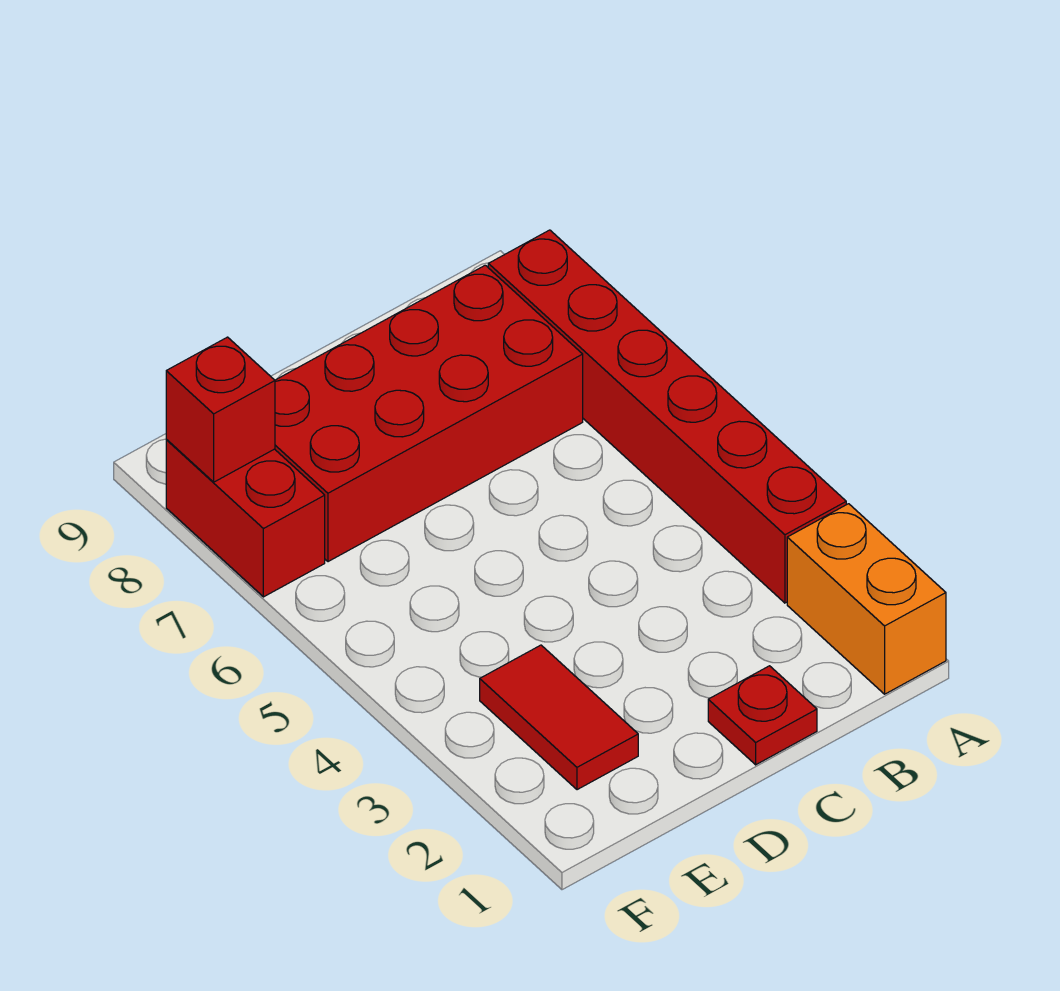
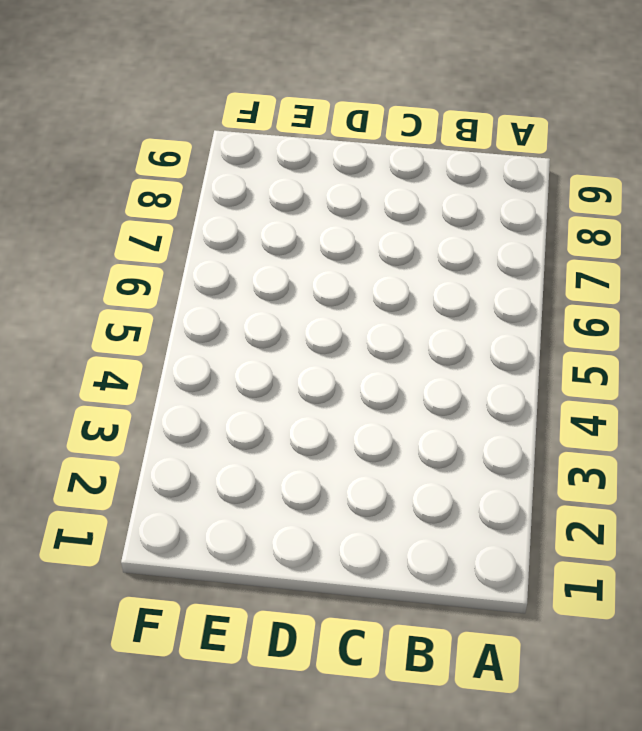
none -> orange brick A1:A2 level 1
none -> red brick A3:A8 level 1

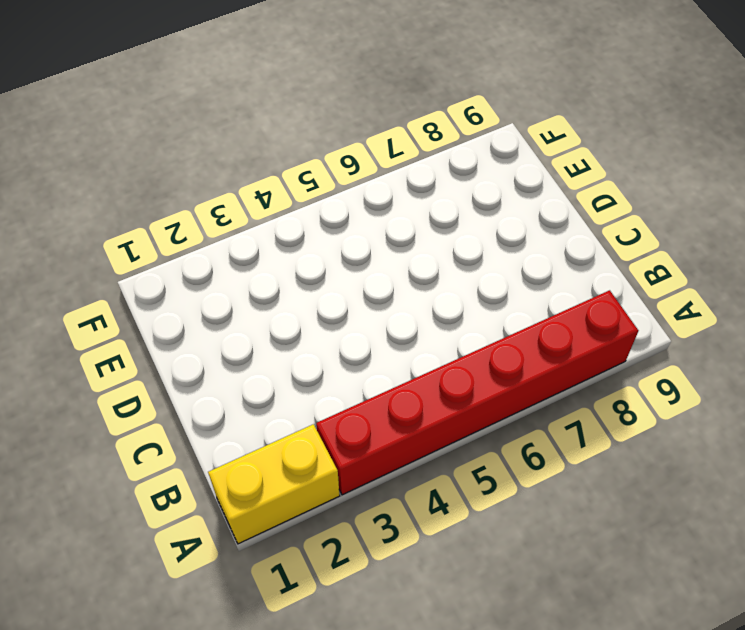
yellow brick A1:A2 level 1 -> orange brick A1:A2 level 1
none -> red brick B7:E8 level 1
none -> red plate C1 level 1

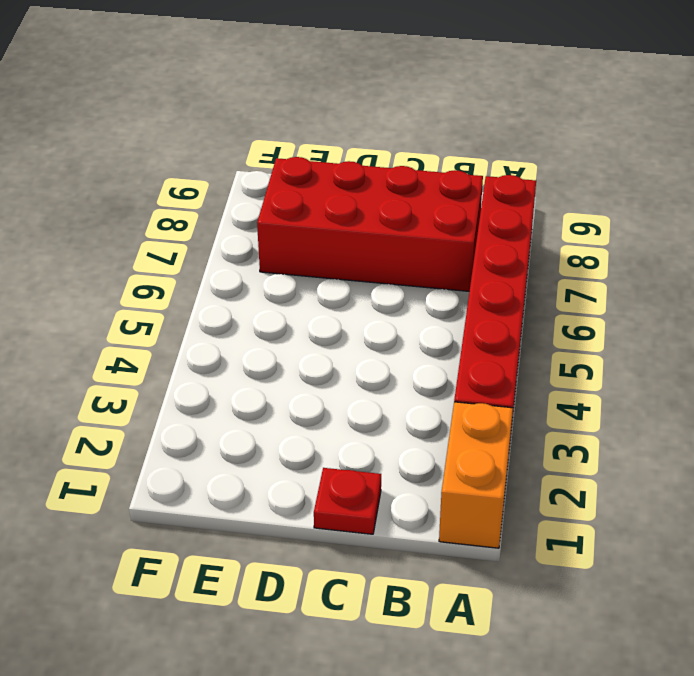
none -> red tile E2:E3 level 1
none -> red brick F7:F8 level 1

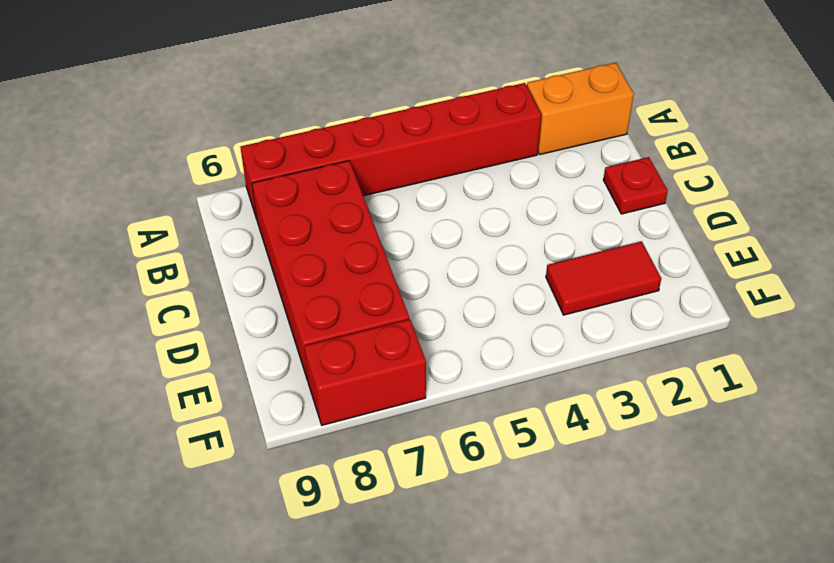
none -> red brick F8 level 2

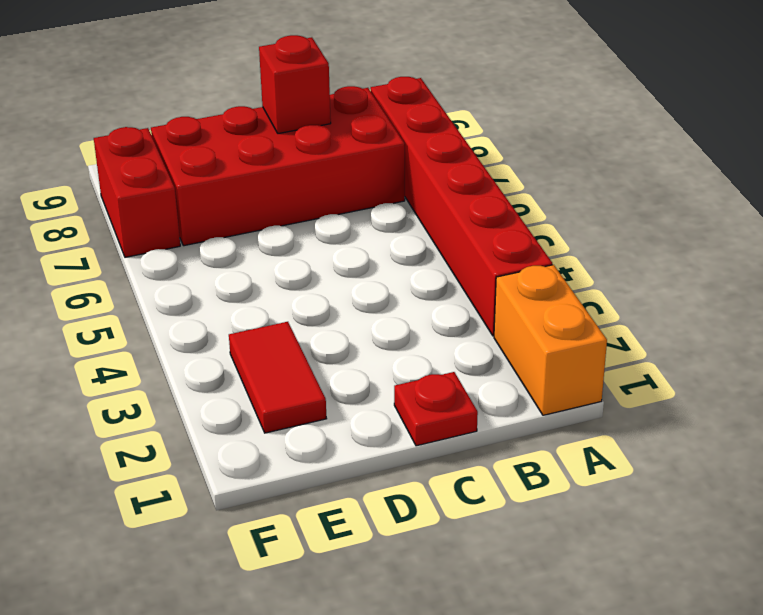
red brick C8 level 2 -> red brick F8 level 2

